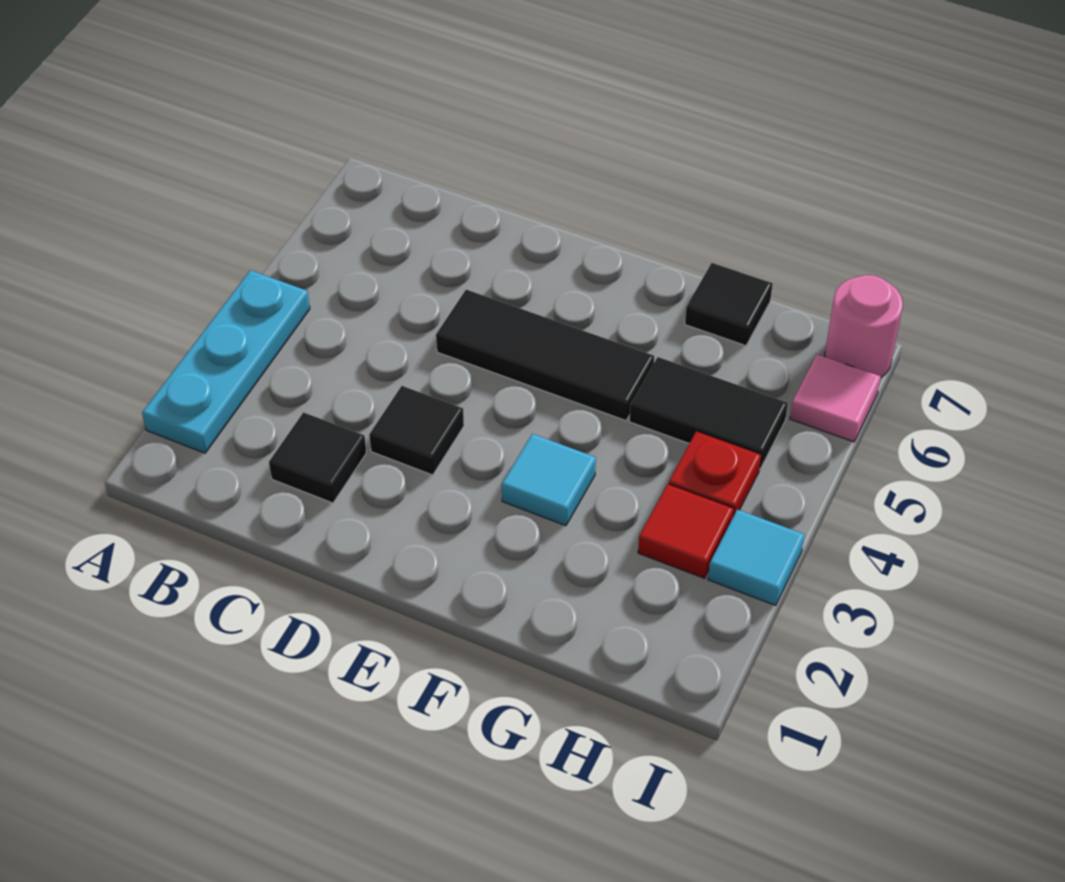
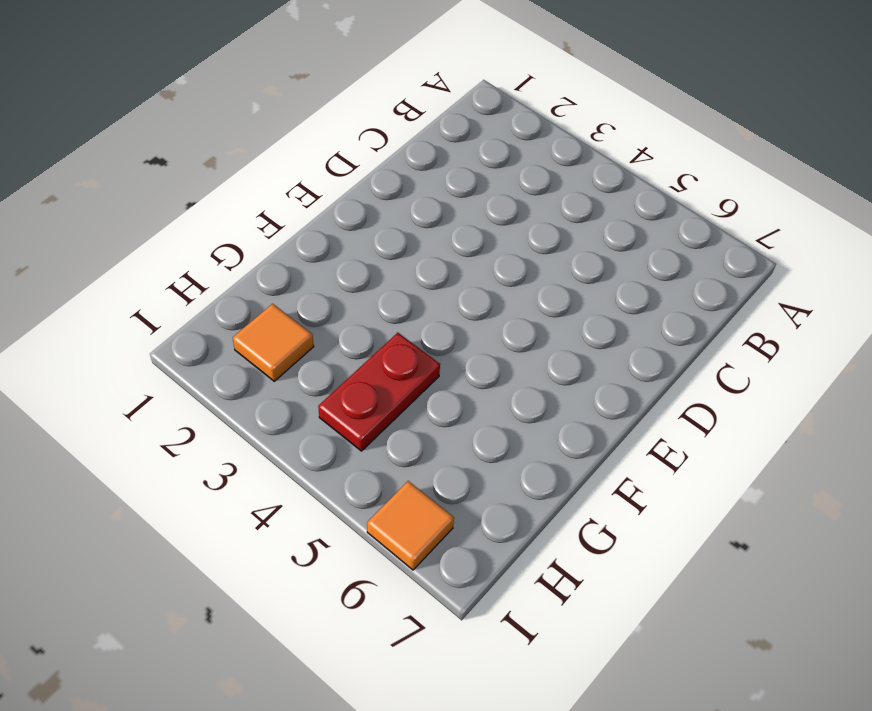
red plate G4:H4 level 1 -> red plate H4 level 1
orange tile H2 level 1 -> none
orange tile I6 level 1 -> pink tile I6 level 1
none -> cyan plate A2:A4 level 1
none -> black tile C2 level 1
none -> black tile D3 level 1

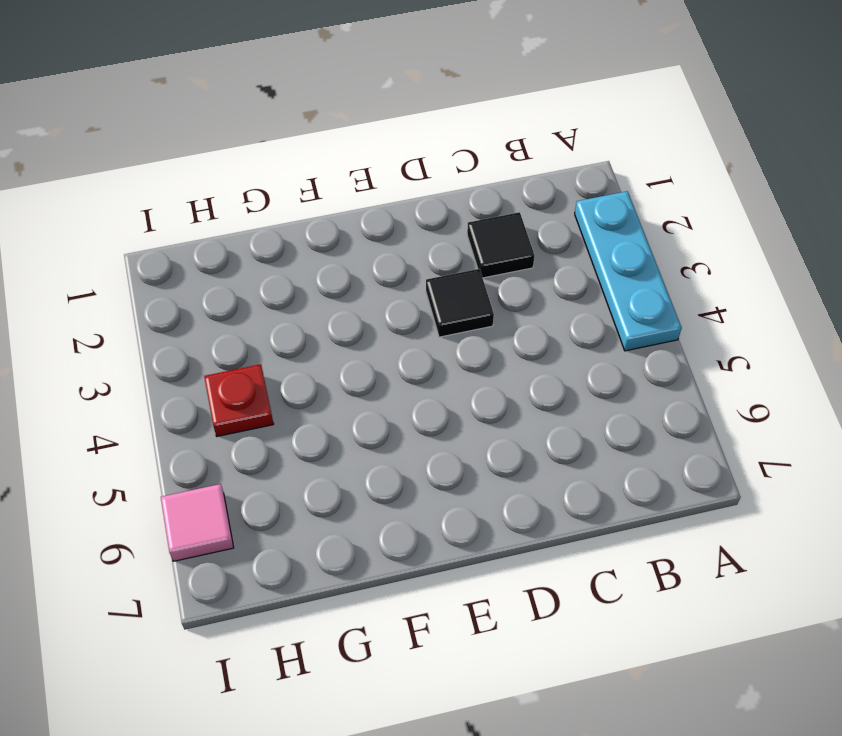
none -> black tile D5:F5 level 1
none -> cyan tile F3 level 1
none -> black tile G5:H5 level 1

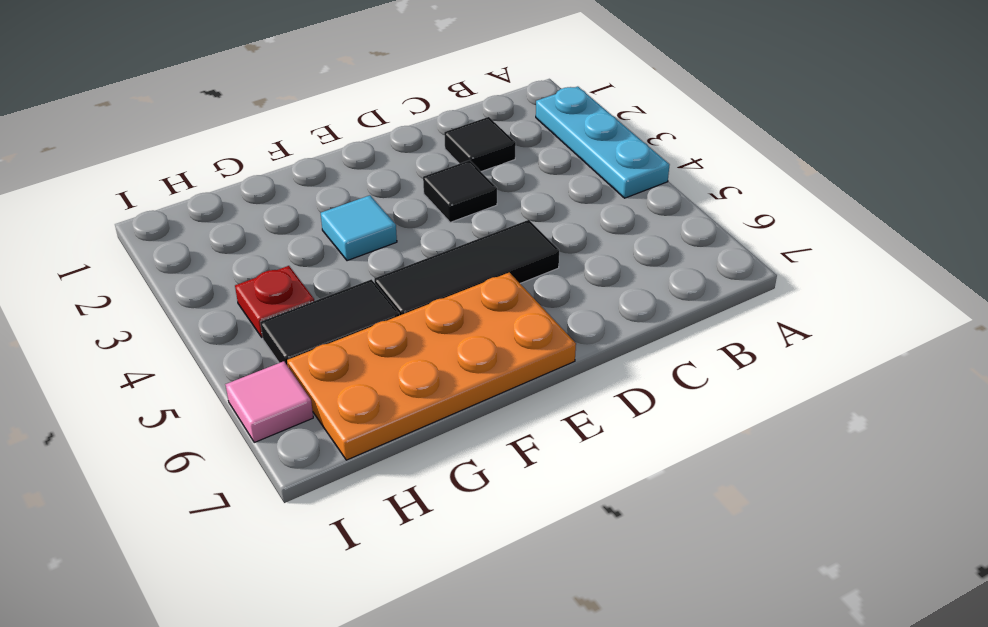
orange plate E6:H7 level 1 -> black tile G7 level 1
none -> red tile H3 level 1
none -> cyan tile I3 level 1
none -> pink round brick I7 level 1

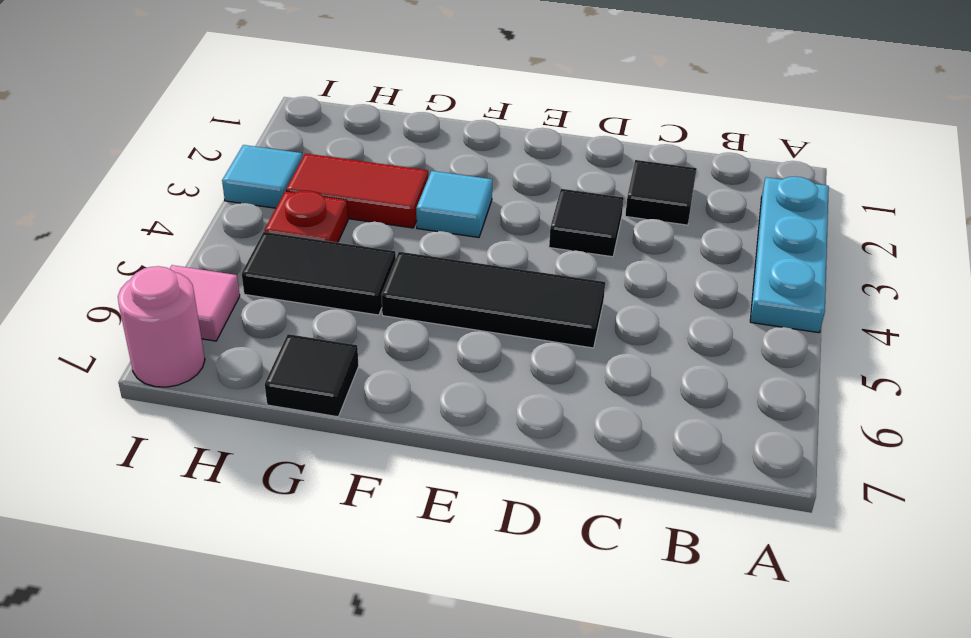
red tile G3:H3 level 1 -> red tile H3 level 1

